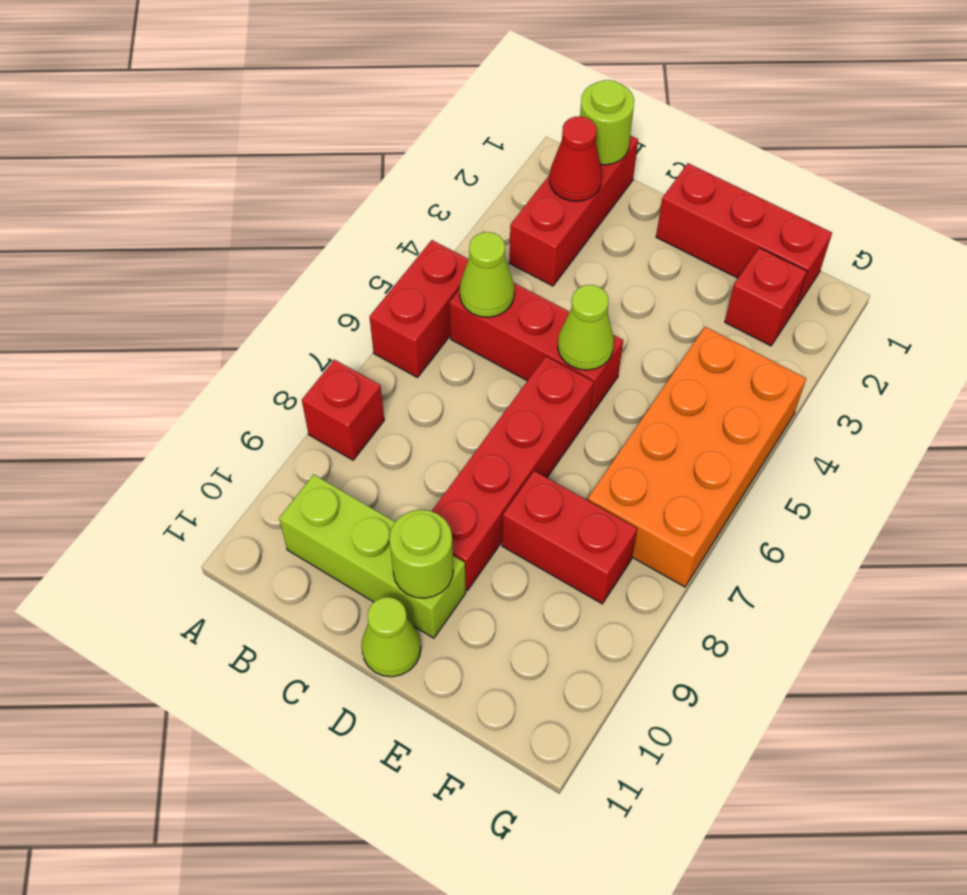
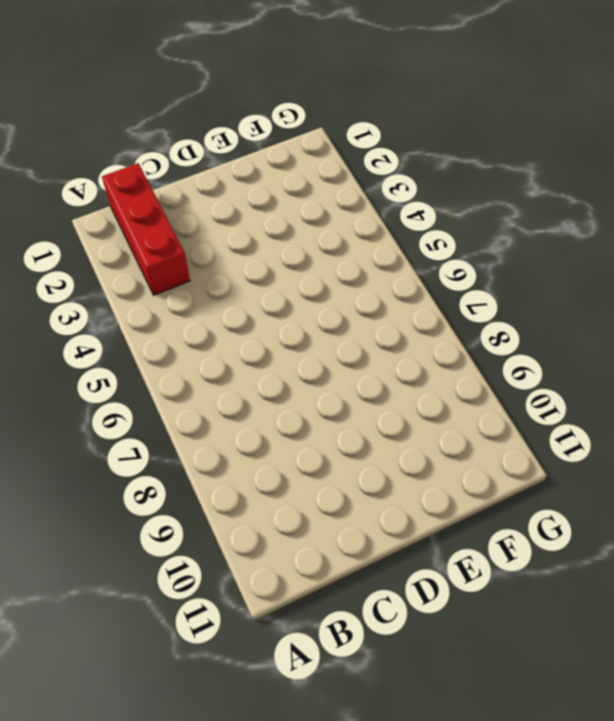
none -> red brick A5:A6 level 1
none -> red brick A8 level 1
none -> red brick B5:D5 level 1

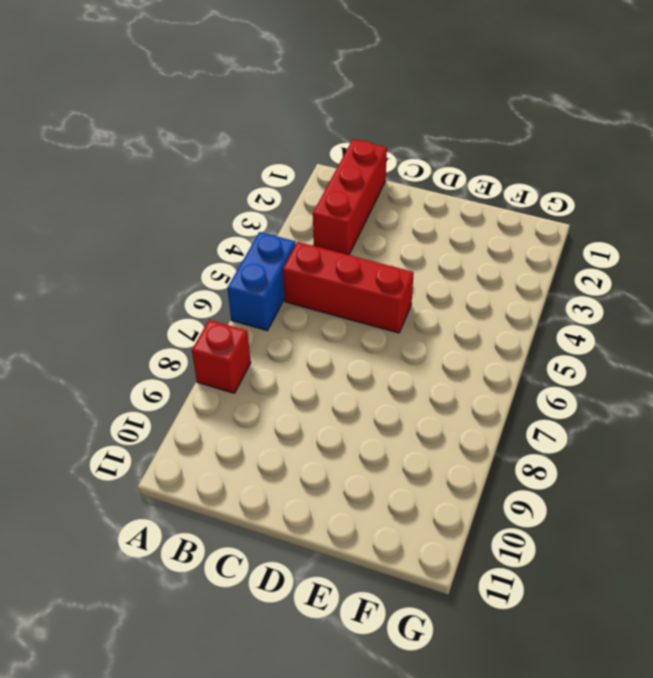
blue brick A5:A6 level 1 -> red brick A5:A6 level 1
none -> lime brick B10:D10 level 1
none -> red brick D1:F1 level 1
none -> red brick D6:D9 level 1

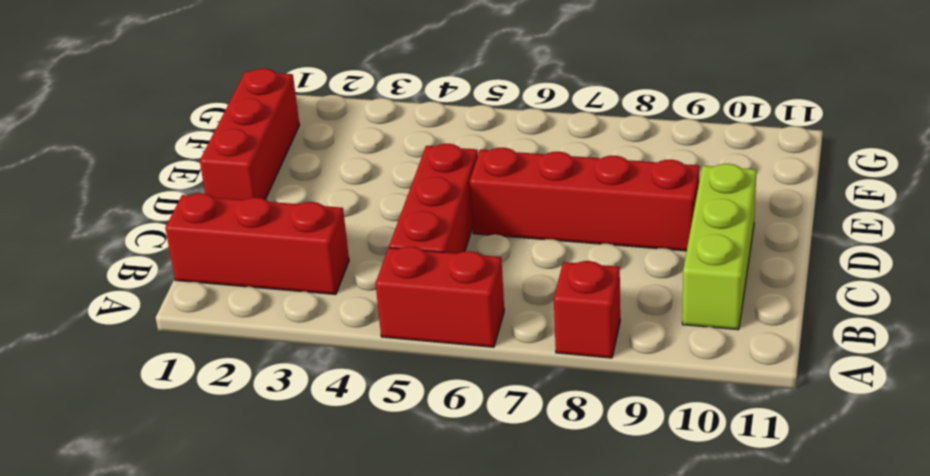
none -> lime cone D11 level 1
none -> red brick E8:F8 level 1
none -> red brick F2 level 1

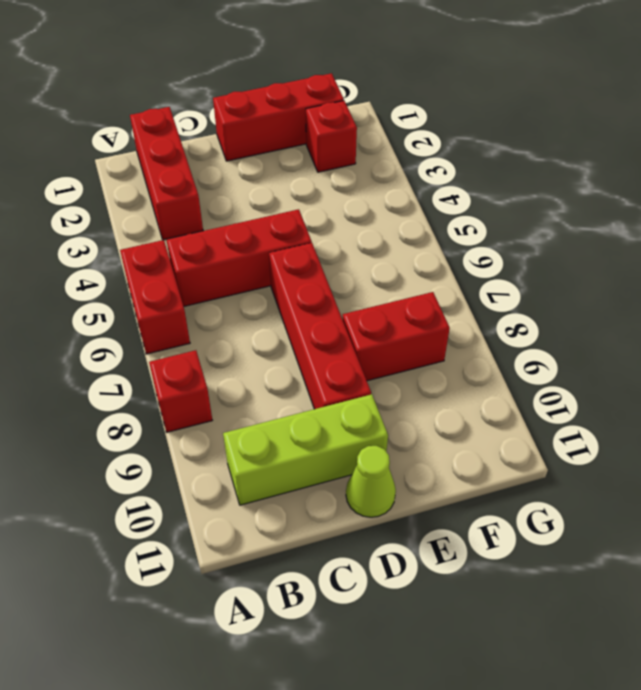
none -> orange brick F4:G7 level 1
none -> lime round brick B1 level 2
none -> red cone B2 level 2

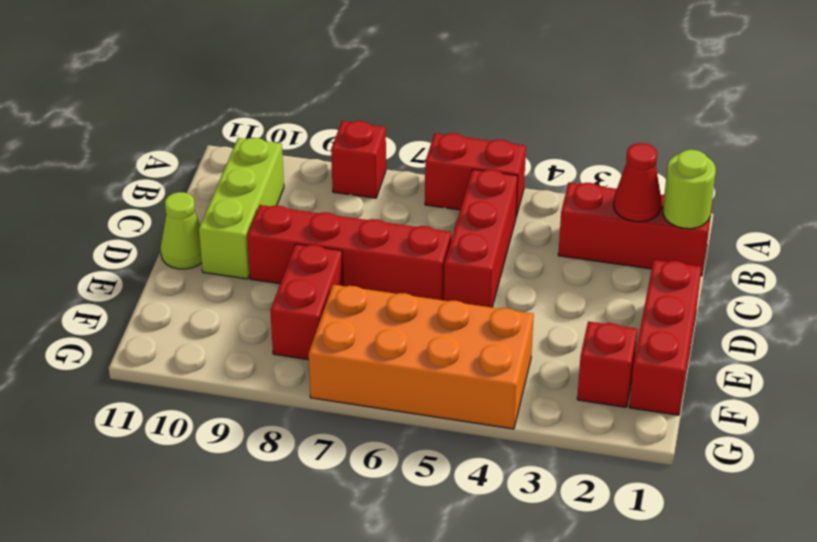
none -> lime cone B5 level 2
none -> lime cone D5 level 2
none -> lime round brick D10 level 2

